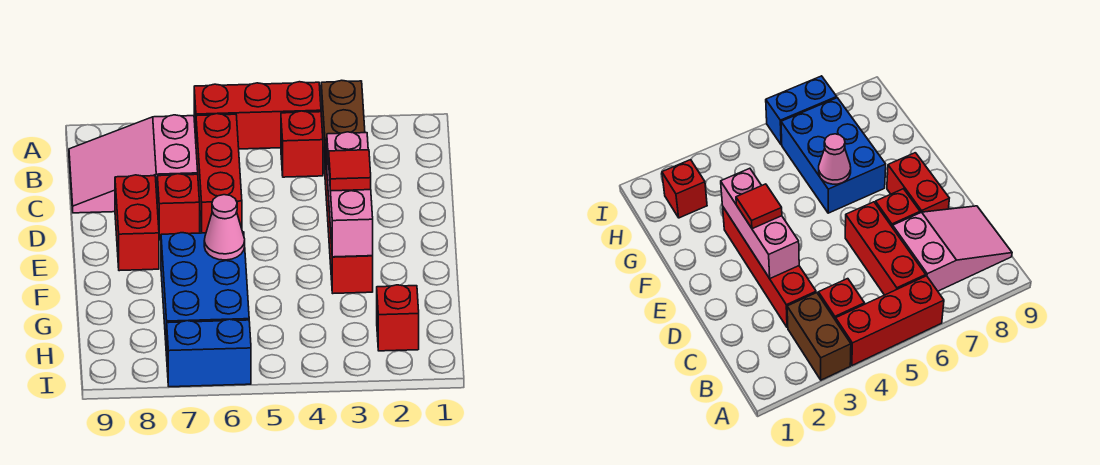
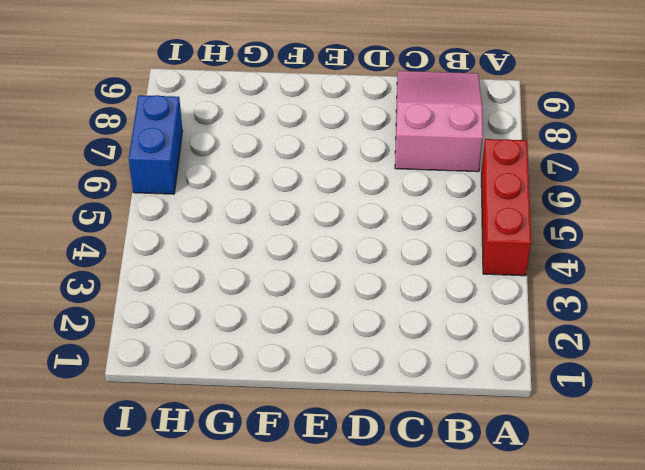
none -> brown brick A3:B3 level 1
none -> red brick B4 level 1
none -> red brick B6:D6 level 1

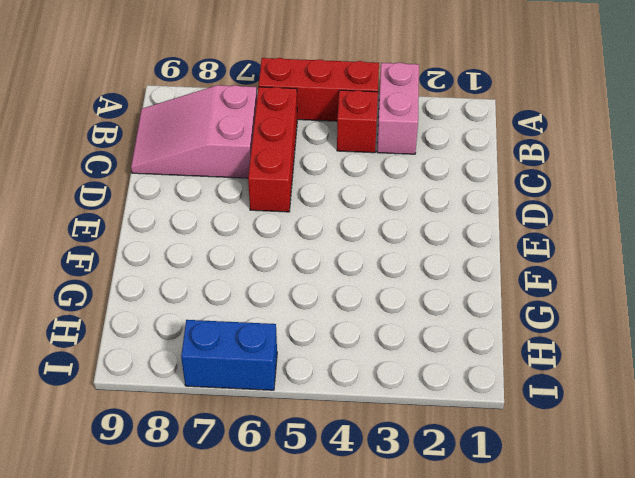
pink brick A3:B3 level 1 -> brown brick A3:B3 level 1
none -> red brick C3:F3 level 1
none -> red brick D7 level 1
none -> red brick D8:E8 level 1

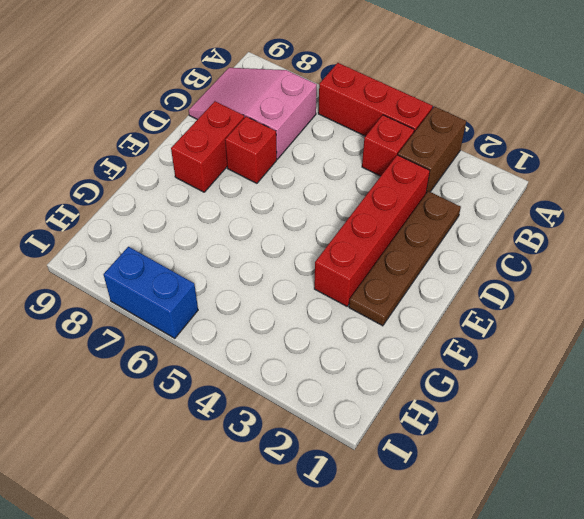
brown plate C2:F2 level 1 -> none
none -> red brick B6:D6 level 1
none -> blue brick F6:H7 level 1
none -> red brick H2 level 1

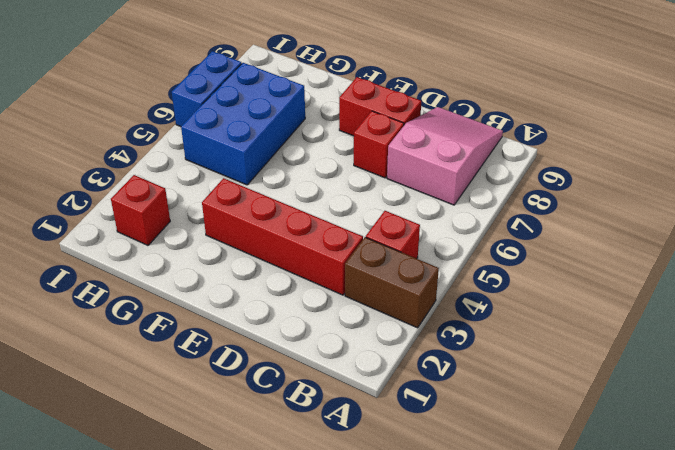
blue brick G5:H7 level 1 -> blue brick F6:H7 level 1
none -> red brick A4:A6 level 1
none -> red brick B6:D6 level 1
none -> pink brick D3:F3 level 2

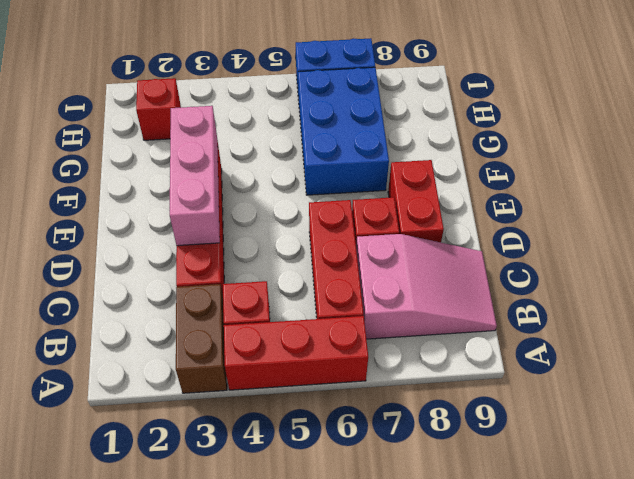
none -> pink cone F6 level 2
none -> red tile E3 level 3

